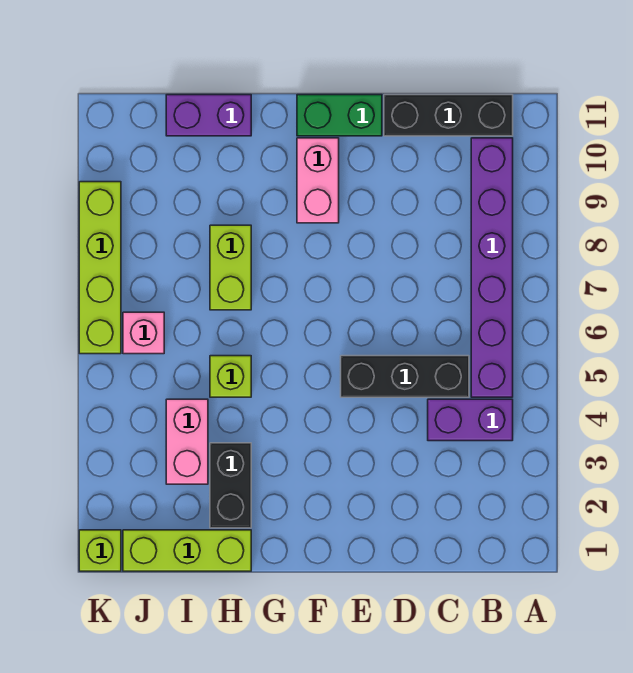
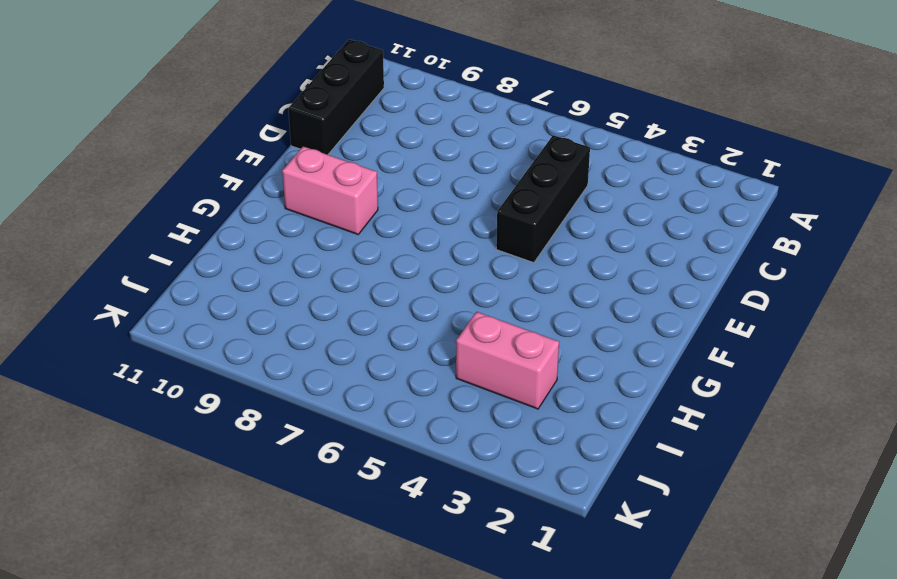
none -> purple brick B4:C4 level 1
none -> purple brick B5:B10 level 1
none -> green brick E11:F11 level 1

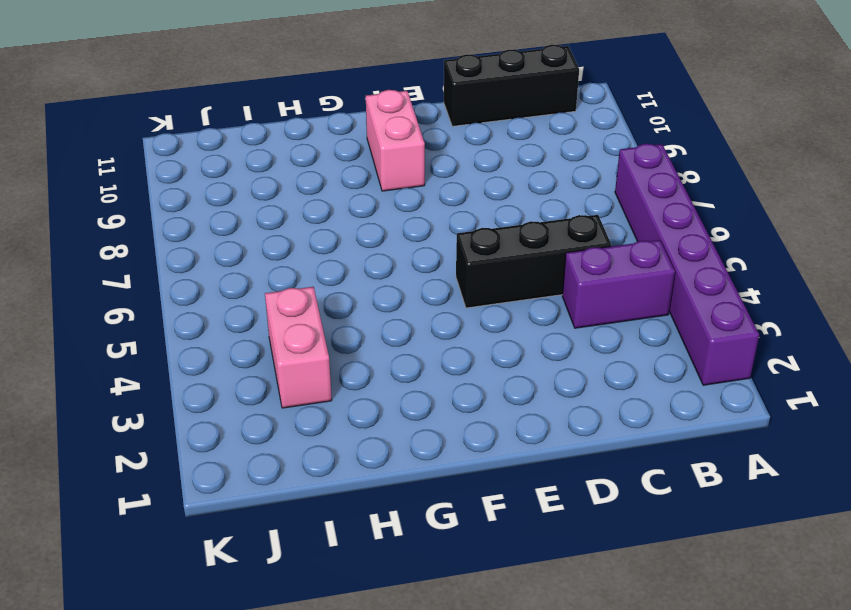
purple brick A2:A7 level 1 -> purple brick B5:B10 level 1
none -> green brick E11:F11 level 1
none -> lime brick H1:J1 level 1
none -> black brick H2:H3 level 1

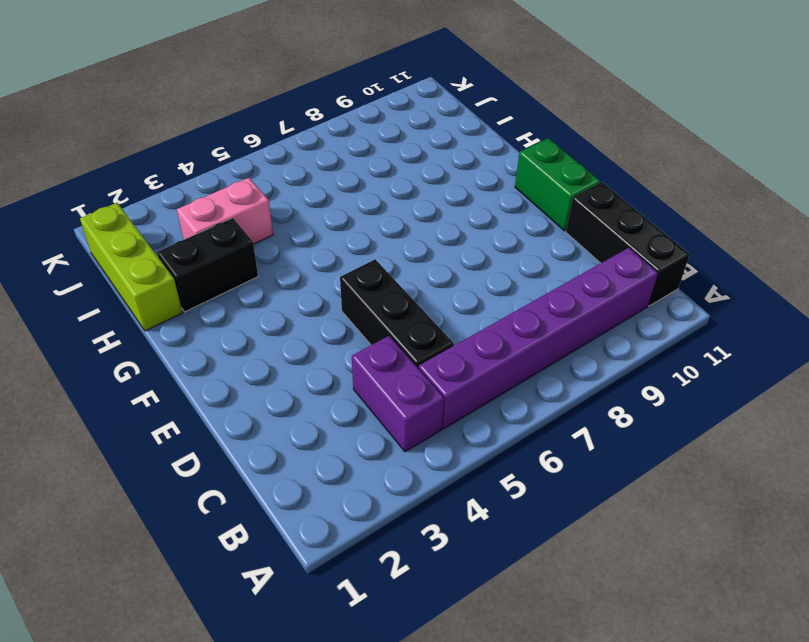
none -> pink brick F9:F10 level 1
none -> lime brick H5 level 1
none -> lime brick H7:H8 level 1

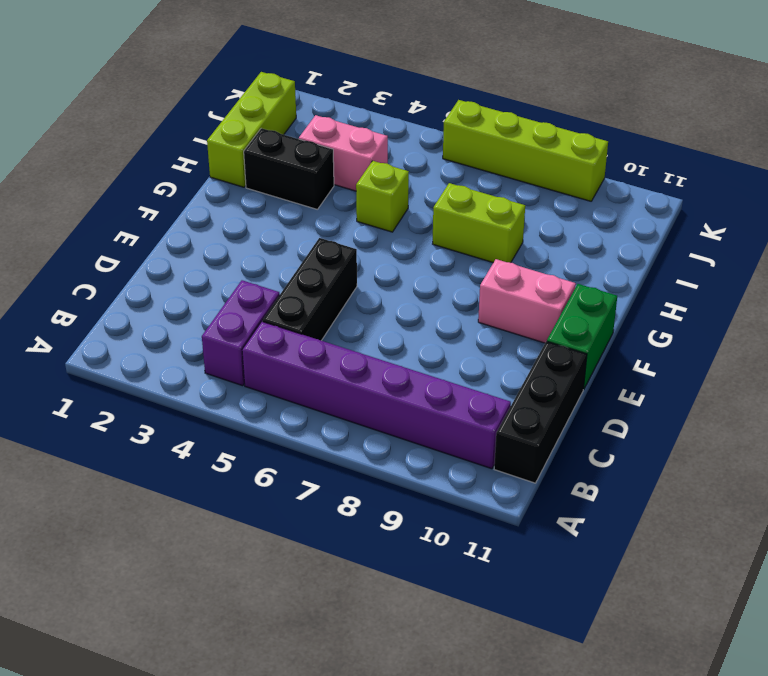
none -> purple brick H11:I11 level 1
none -> pink brick J6 level 1
none -> lime brick K1 level 1

